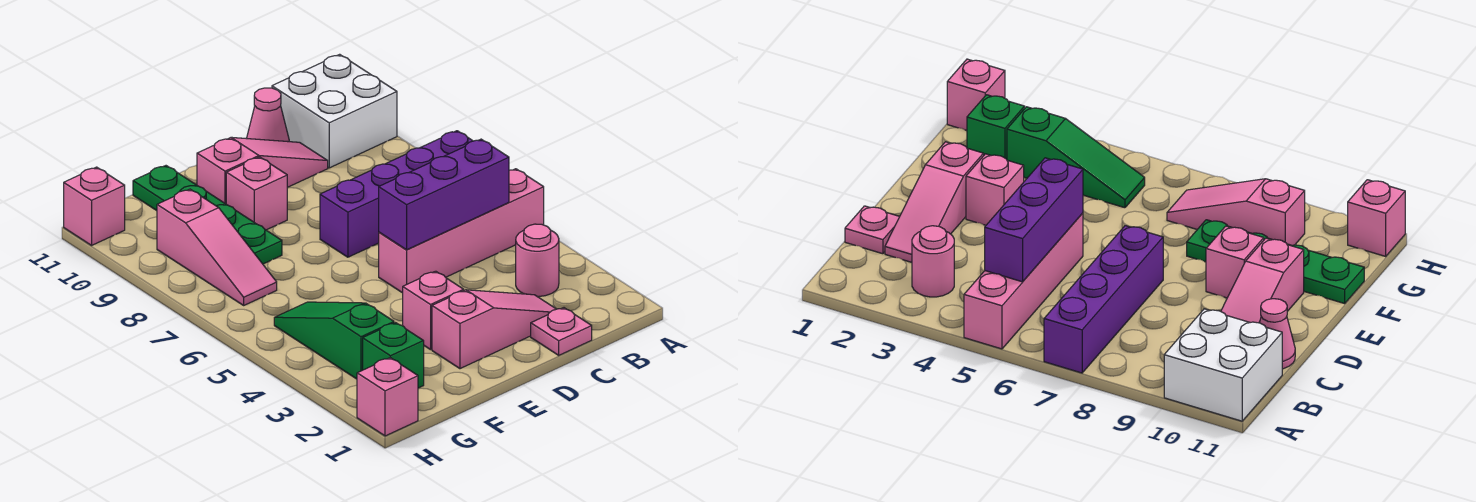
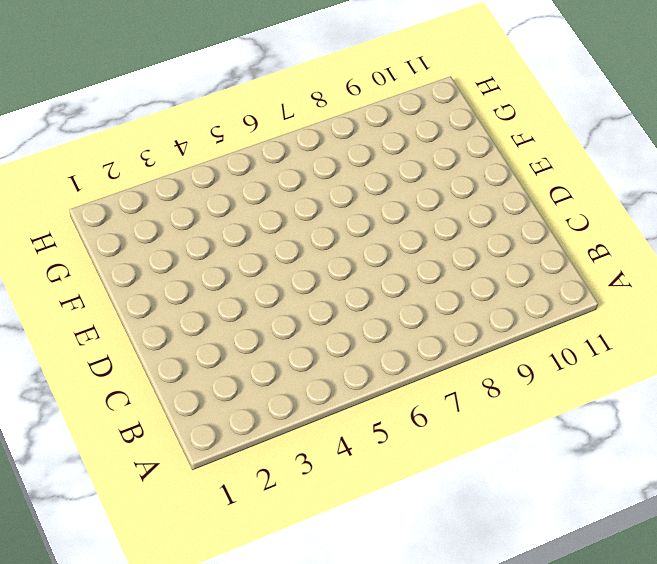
none -> pink brick A5:D5 level 1
none -> purple brick A7:D7 level 1
none -> white brick A10:B11 level 1

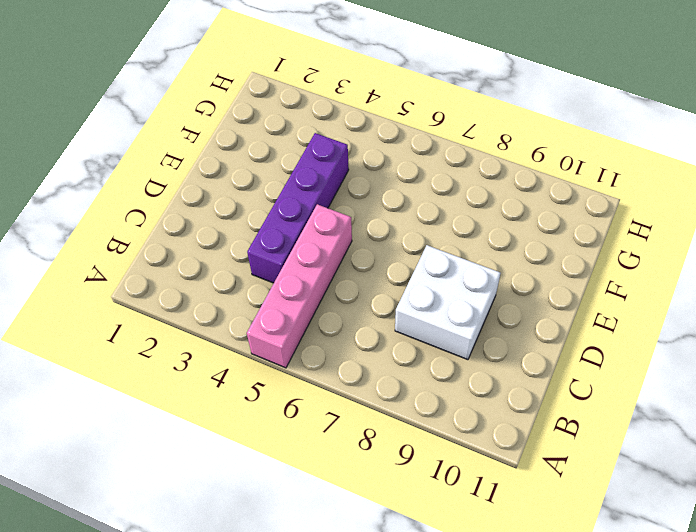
purple brick C4:F4 level 1 -> purple brick A7:D7 level 1
white brick C8:D9 level 1 -> white brick A10:B11 level 1
none -> pink round brick B3 level 1
none -> pink plate C1 level 1
none -> pink slope C2:E2 level 1 top E

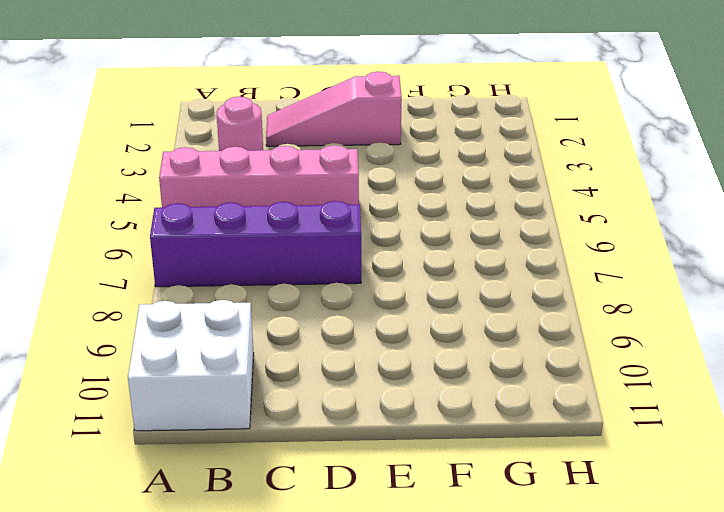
none -> pink plate C1 level 1
none -> pink slope C10:E10 level 1 top E
none -> pink cone C11 level 1

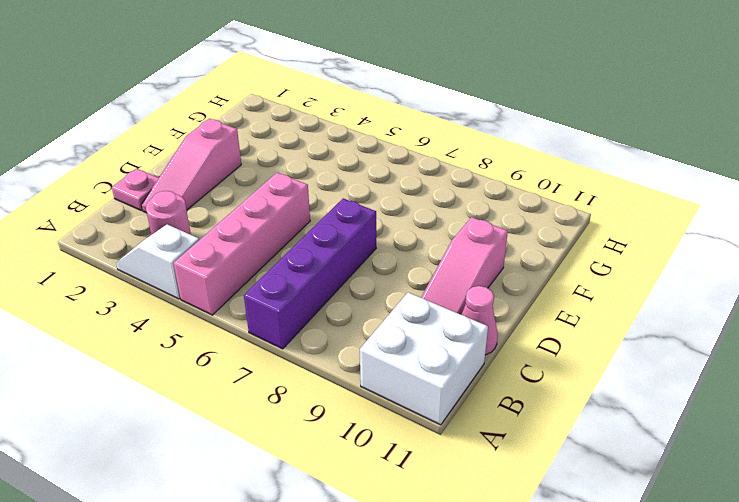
white slope A3:A4 level 1 top 4 -> none
none -> pink brick E3 level 1
none -> pink brick E9 level 1
none -> green plate F8:F11 level 1

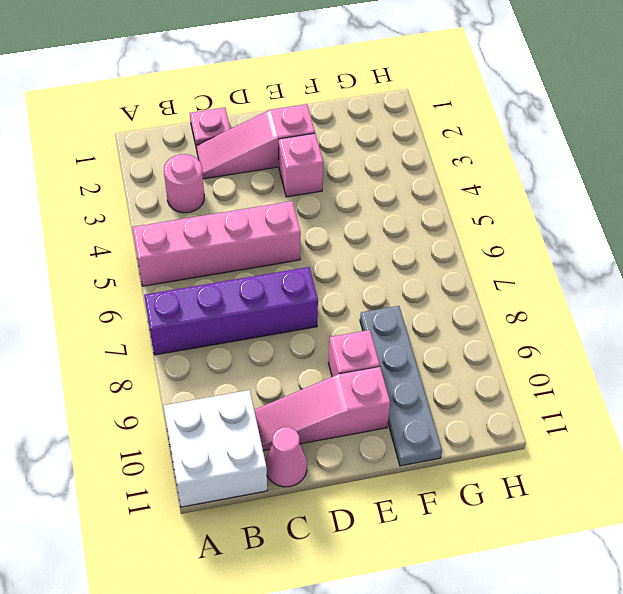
grey plate F8:F11 level 1 -> green plate F8:F11 level 1
none -> green brick G2 level 1
none -> green slope G3:G5 level 1 top 3
none -> pink slope G7:G9 level 1 top 9

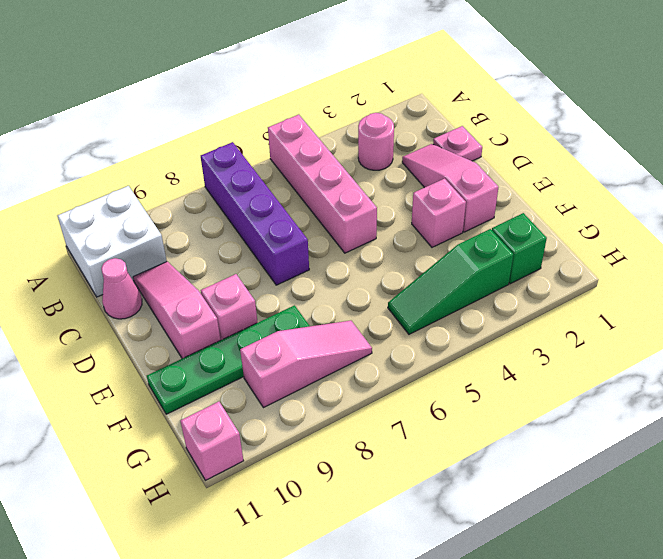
none -> pink brick H1 level 1
none -> purple brick B5:D5 level 2

